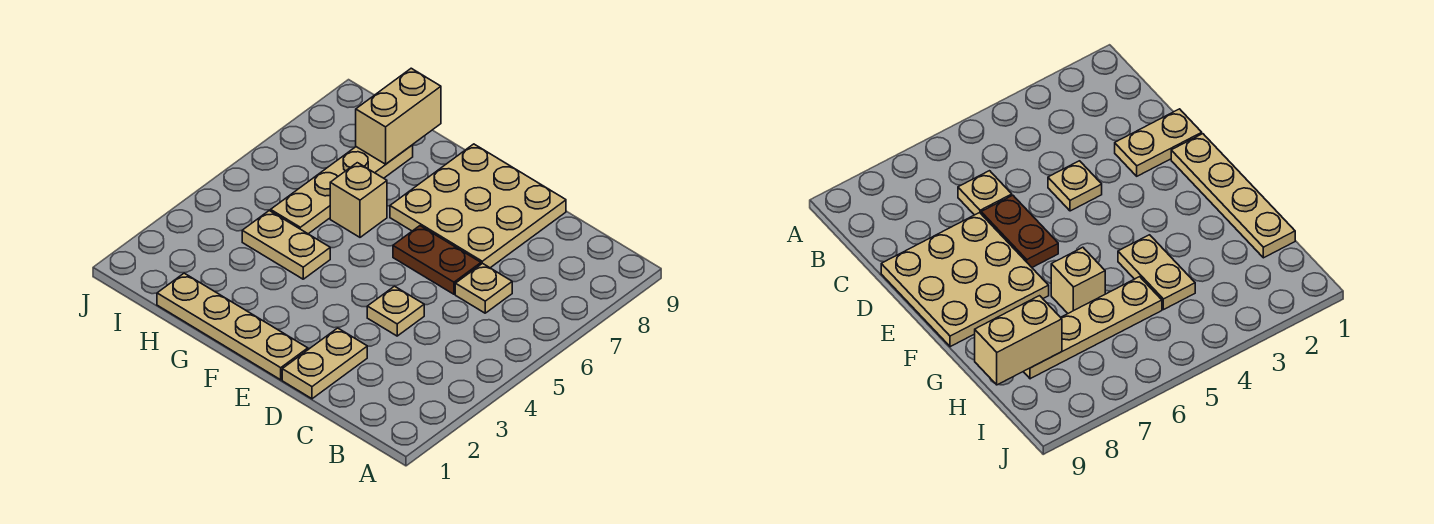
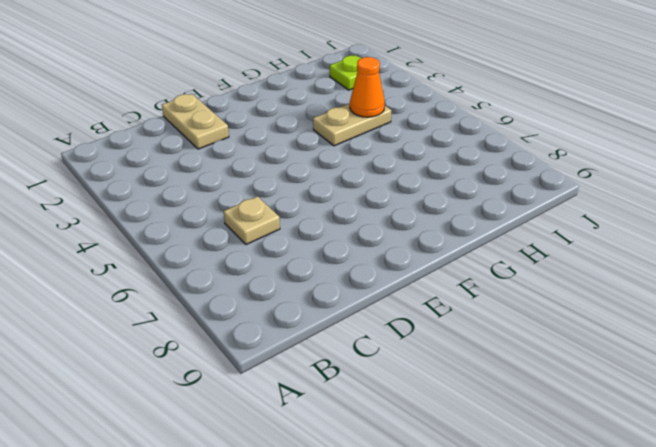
orange cone H4 level 2 -> none
lime plate I2 level 1 -> none
none -> tan plate D4 level 1
none -> brown plate D6:E6 level 1

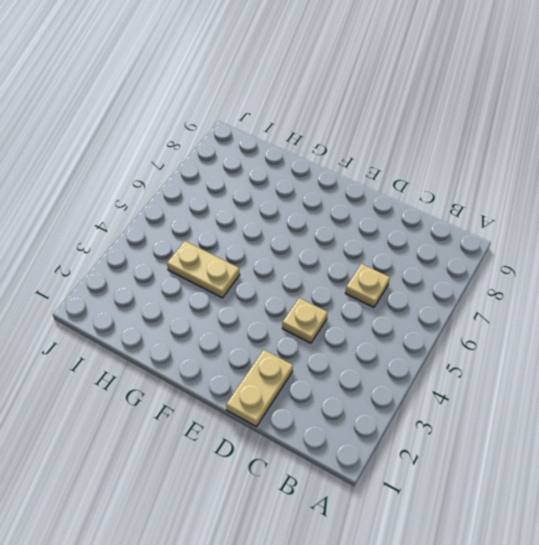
none -> brown plate D6:E6 level 1
none -> tan plate D7:F9 level 1

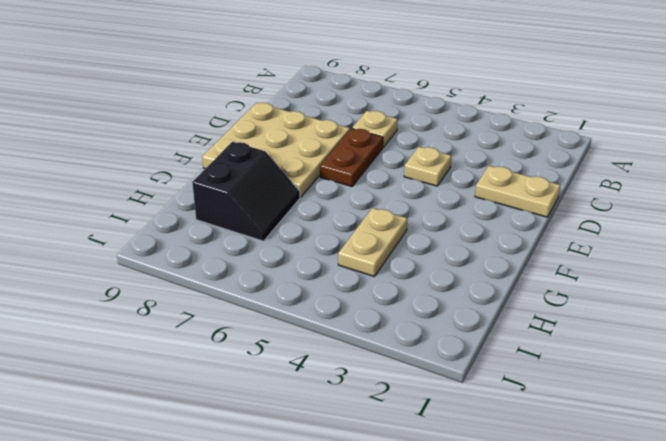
black slope G7:H8 level 1 top 8 -> tan plate H5:H8 level 1
none -> tan plate E1:H1 level 1
none -> tan brick G6 level 1

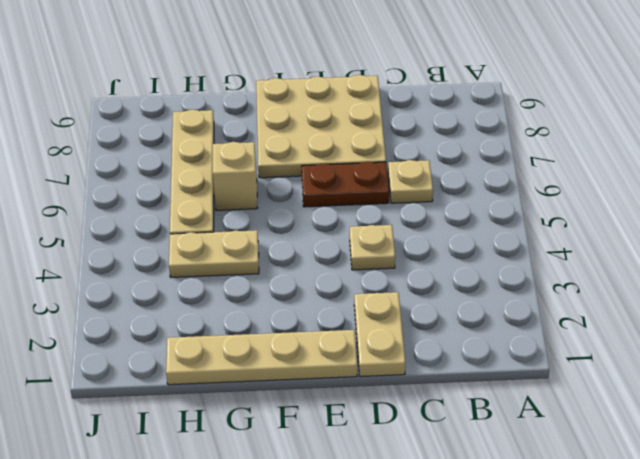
none -> tan brick H8:H9 level 2

